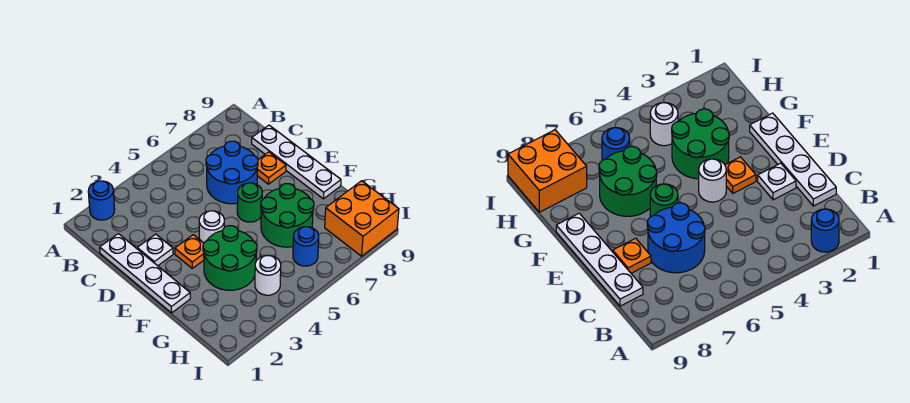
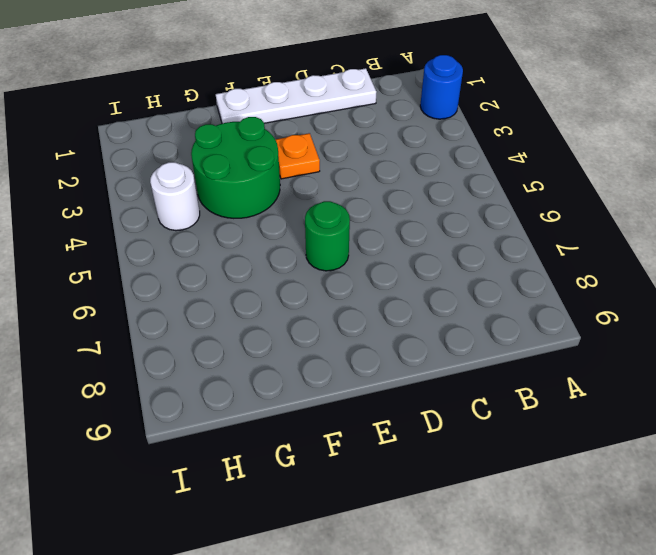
none -> blue round brick C6:D7 level 1
none -> white plate C9:F9 level 1
none -> white plate D2 level 1

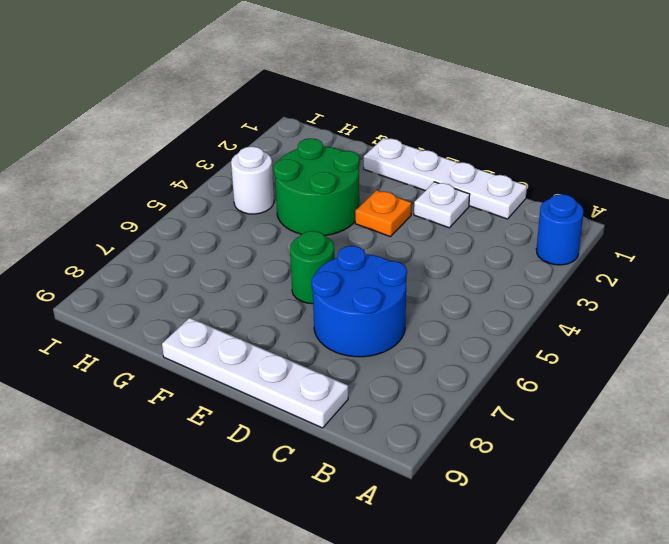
none -> orange plate D8 level 1
none -> white round brick E4 level 1
none -> green round brick F6:G7 level 1

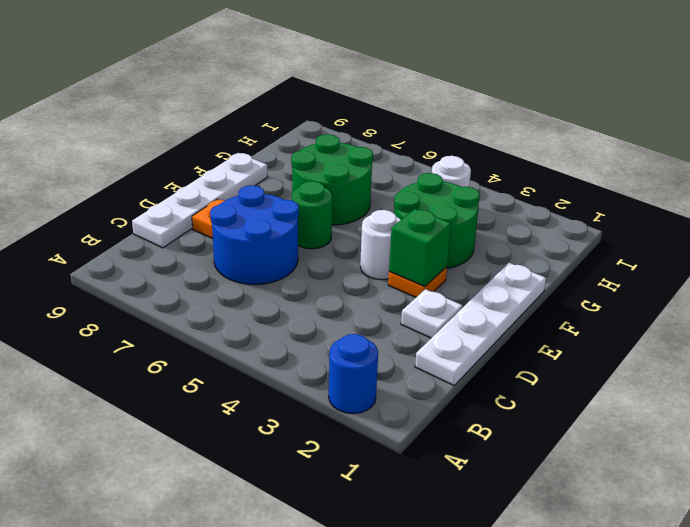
green brick E3 level 2 -> none
none -> blue round brick H6 level 1
none -> orange brick H8:I9 level 1

